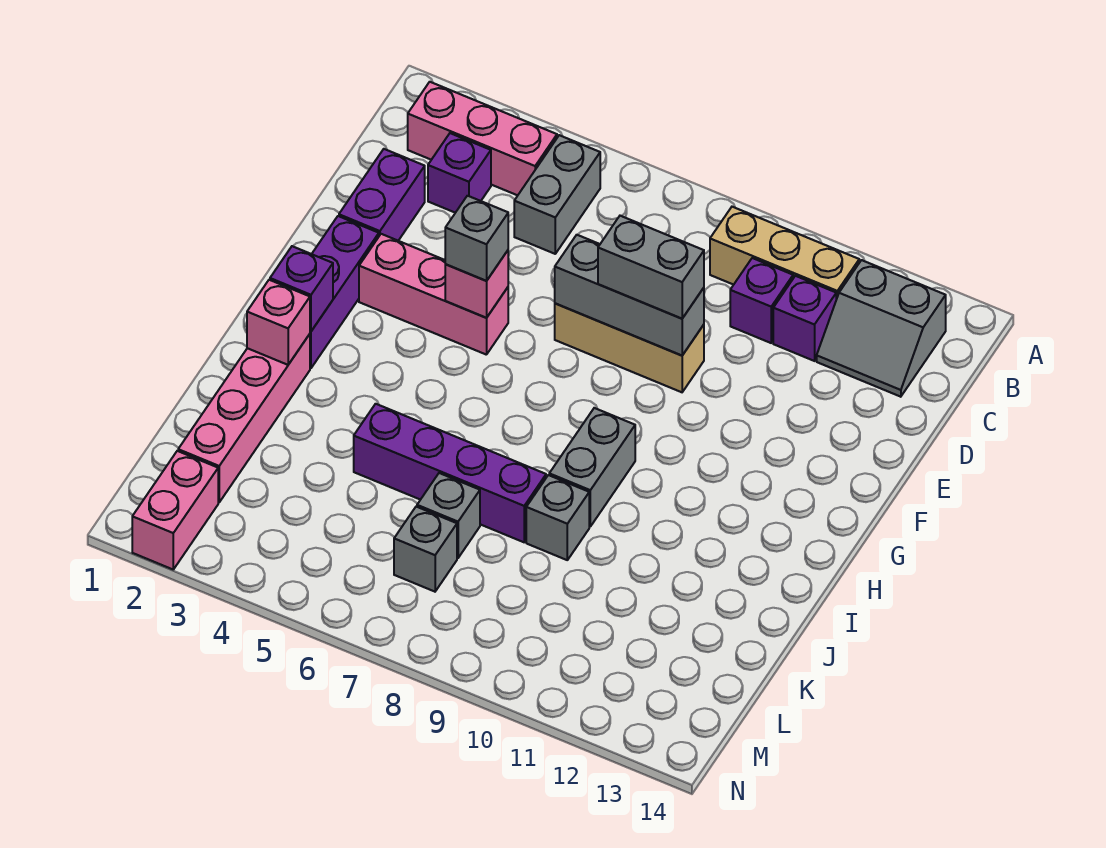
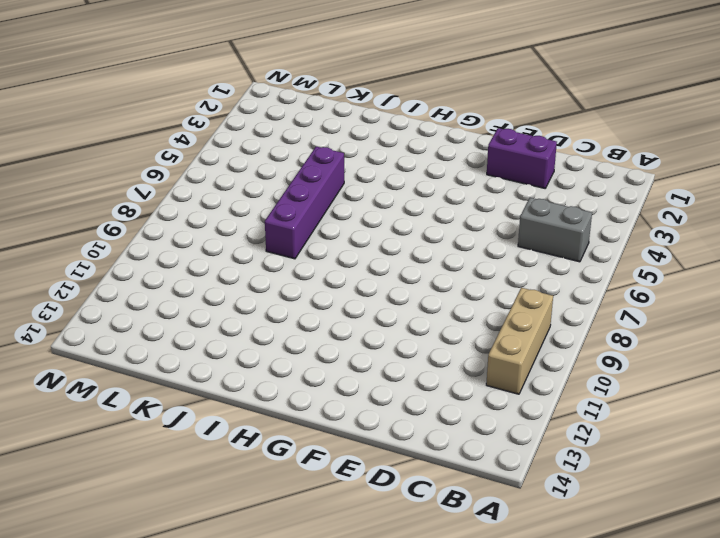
none -> pink brick B2:B4 level 1
none -> grey slope B12:C13 level 1 top B
none -> purple brick C3 level 1

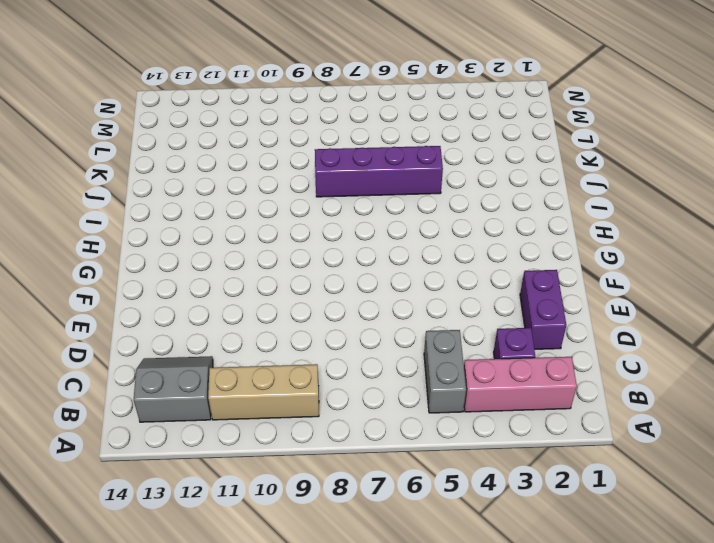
none -> purple brick C10 level 1
none -> purple brick C11 level 1
none -> tan brick E7:E9 level 1

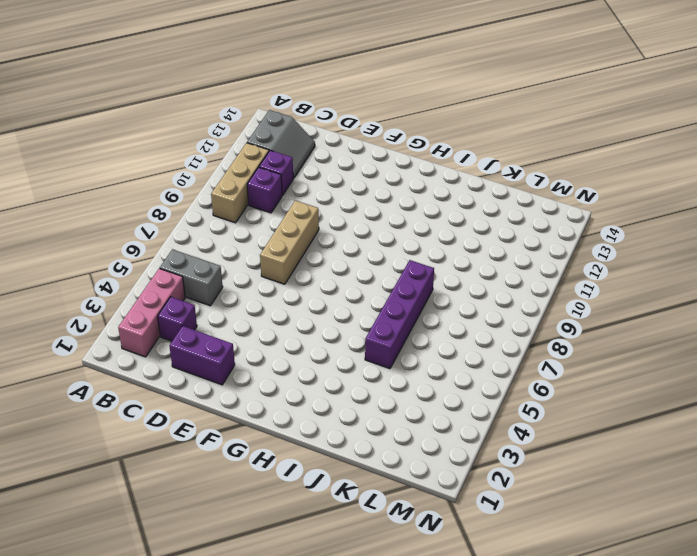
none -> purple brick F2:H2 level 1
none -> pink brick F3:F5 level 1
none -> grey brick H9:I9 level 1

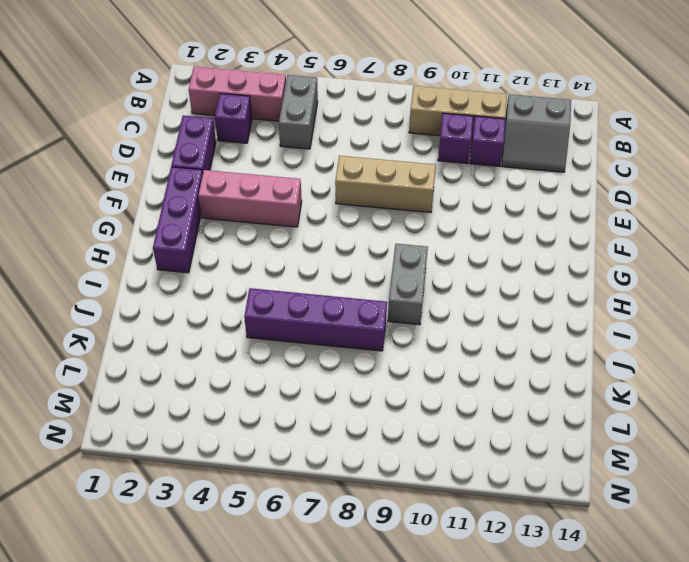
none -> pink brick I2:L2 level 1
none -> grey brick J9 level 1
none -> grey brick K7 level 1

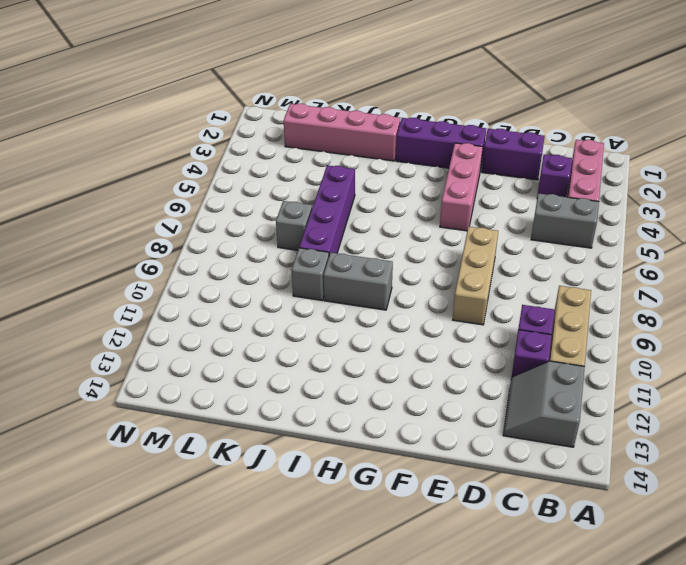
none -> grey brick L7 level 1
none -> pink brick M2:N2 level 1
none -> grey brick E7:E9 level 2

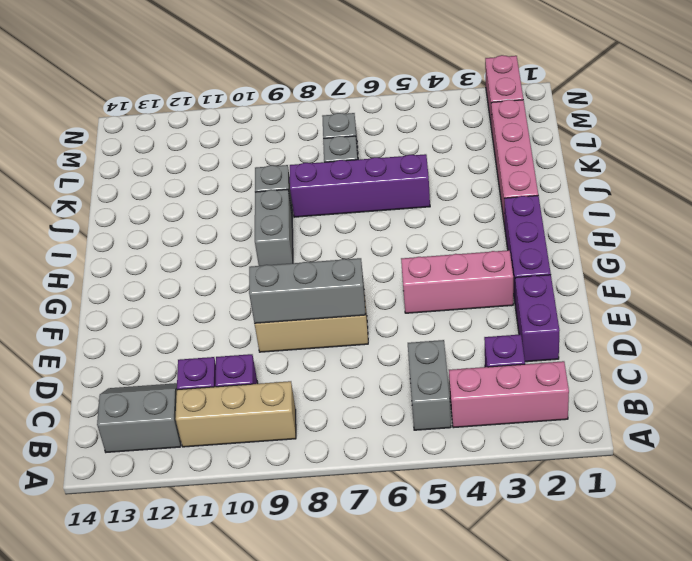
none -> pink brick F5 level 2
none -> purple brick H2 level 2
none -> pink brick I2 level 2

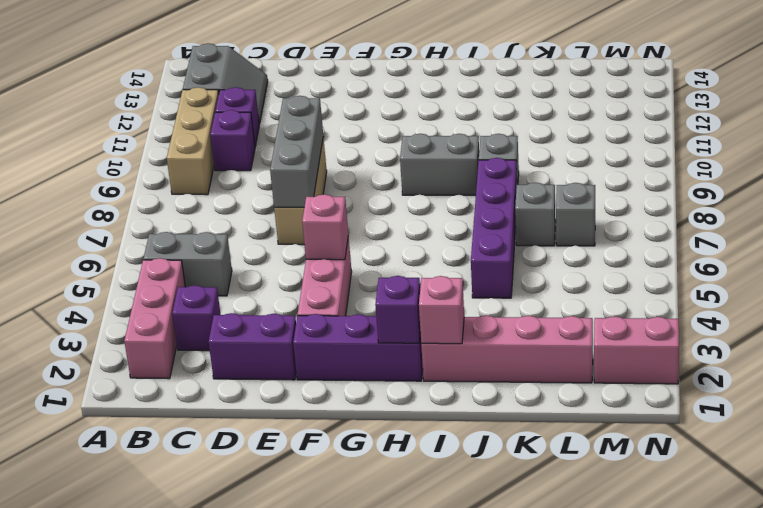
none -> grey brick E8:E9 level 3
none -> grey brick F5 level 3

